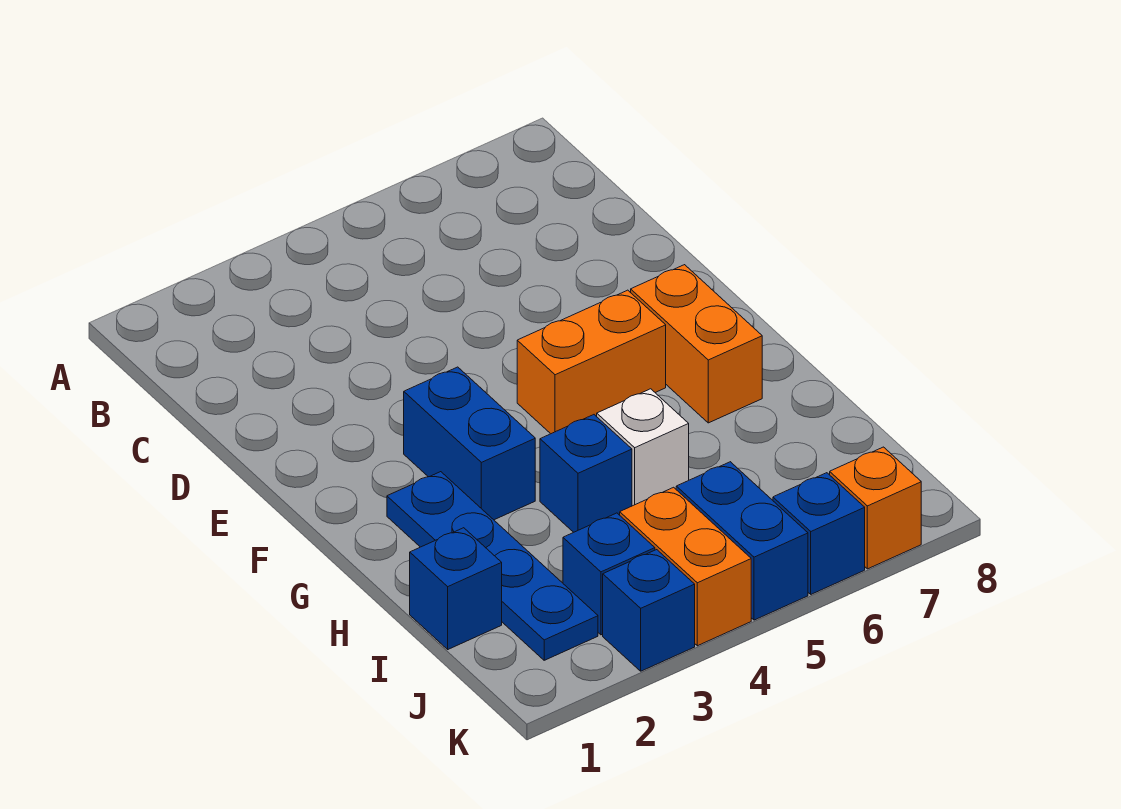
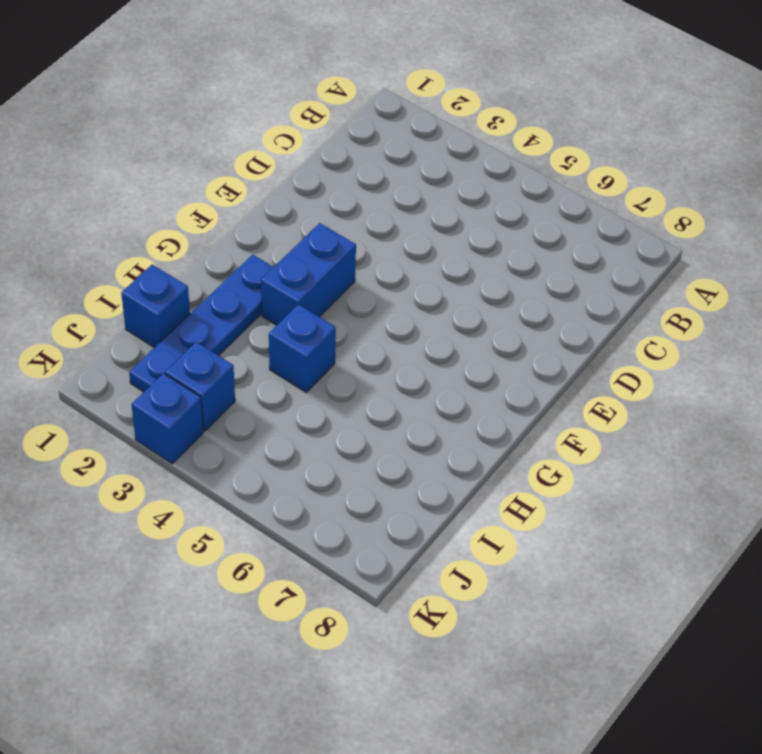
none -> orange brick F5:F6 level 1
none -> orange brick F7:G7 level 1
none -> white brick H5 level 1

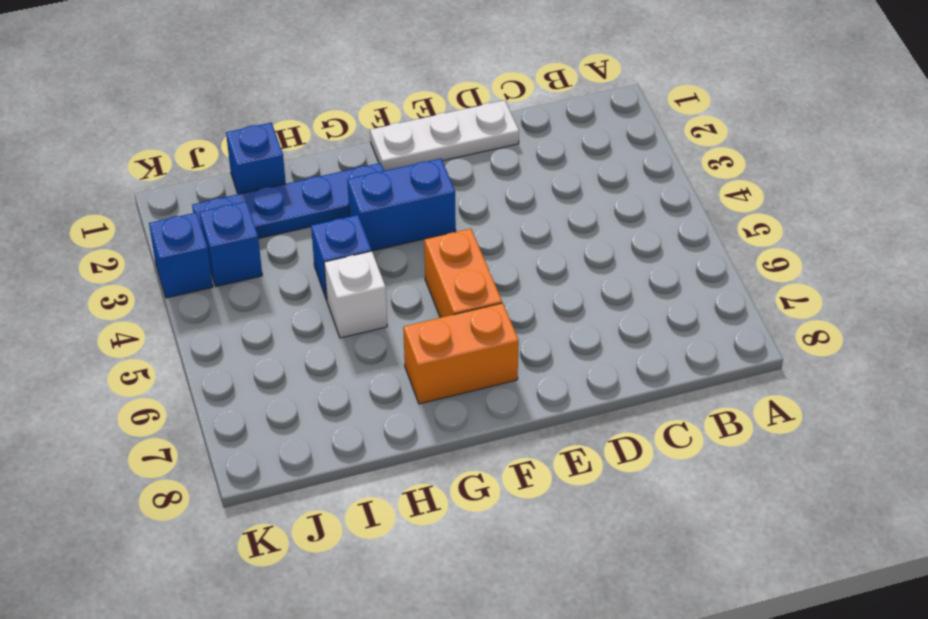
white plate D1:F1 level 1 -> none
none -> orange brick J4:K4 level 1
none -> blue brick J5:K5 level 1
none -> blue brick K6 level 1

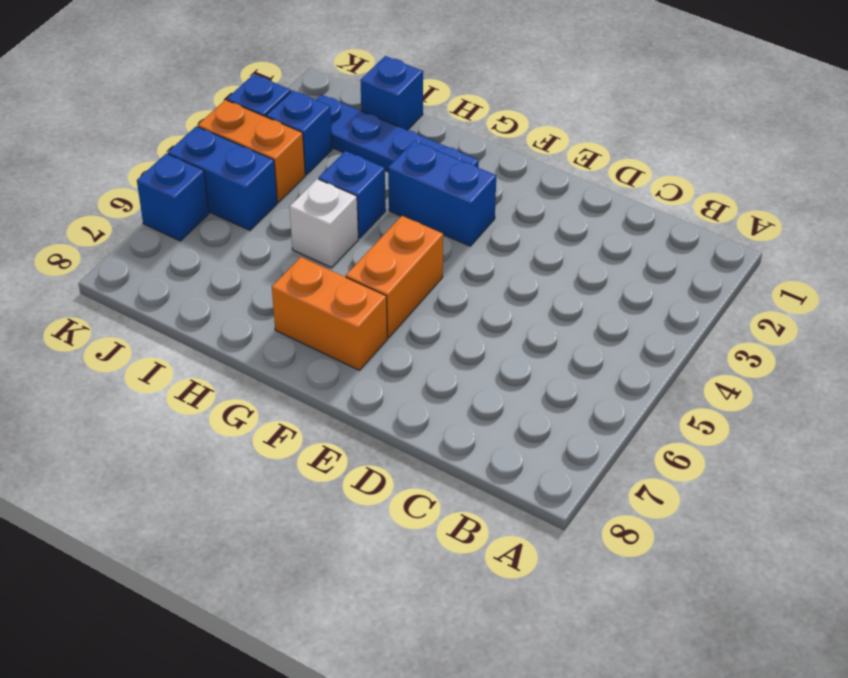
none -> orange brick K7 level 1

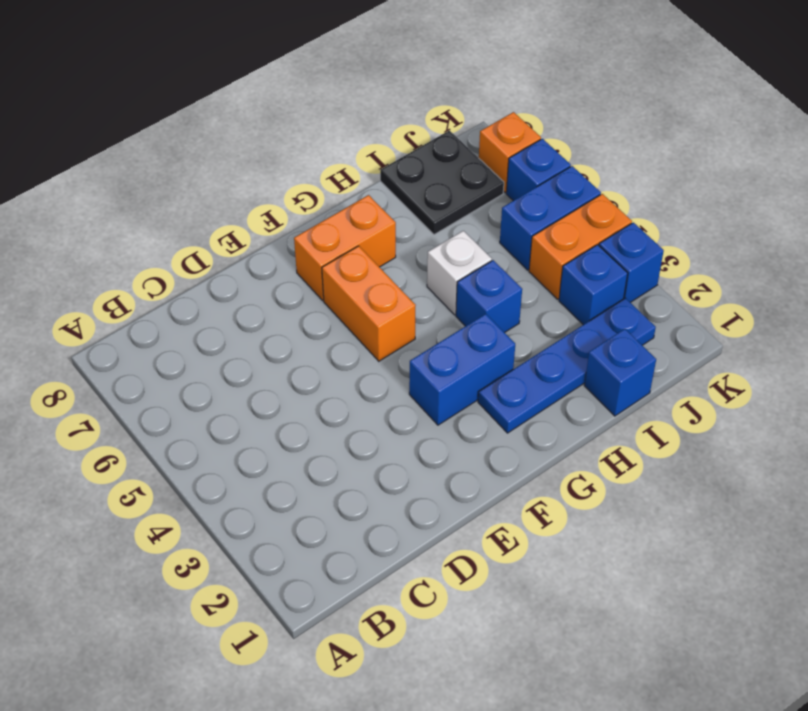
black plate I7:J8 level 1 -> none

